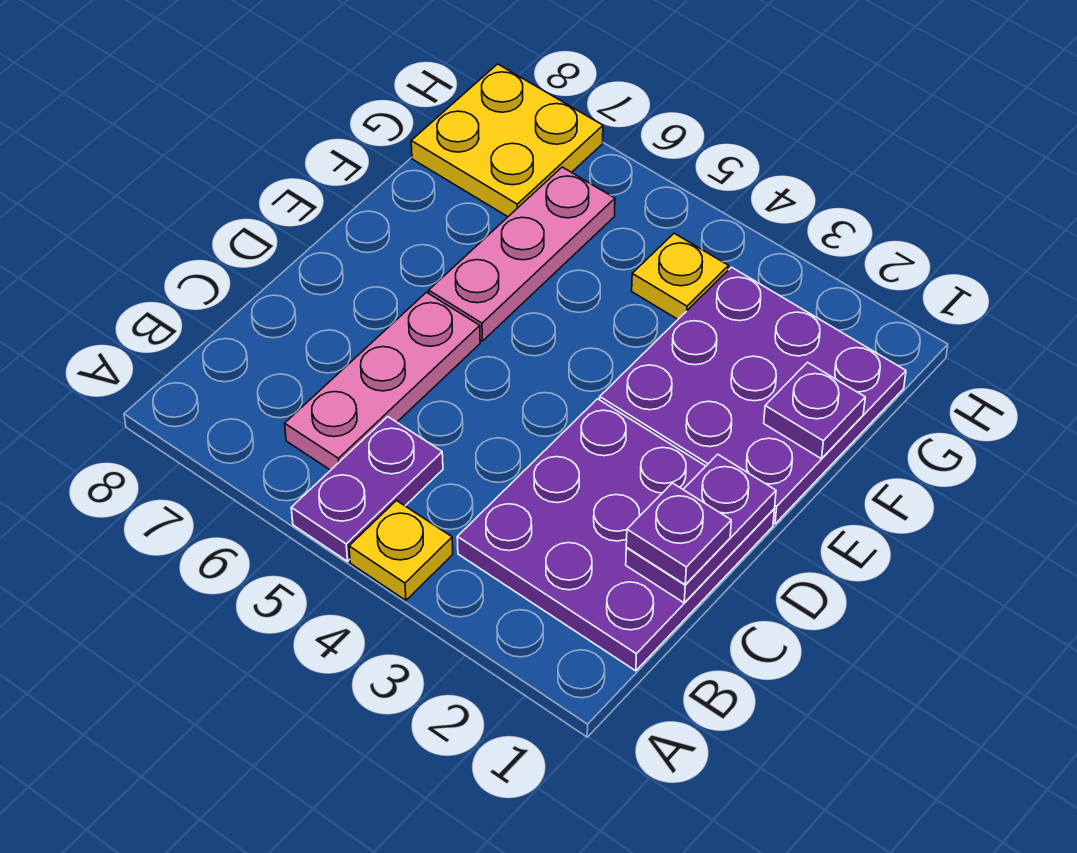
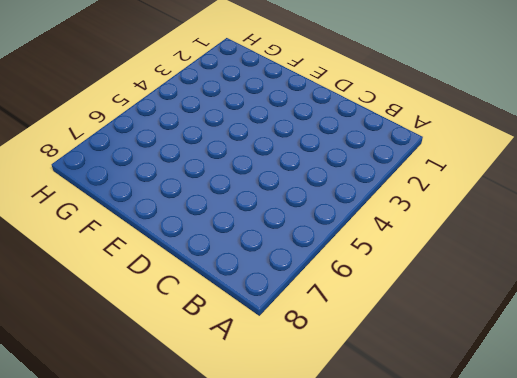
none -> yellow plate A4 level 1
none -> purple plate A5:B5 level 1

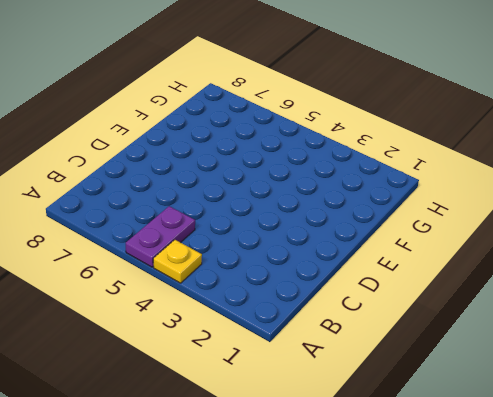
none -> purple plate B1:D3 level 1
none -> pink plate B6:D6 level 1

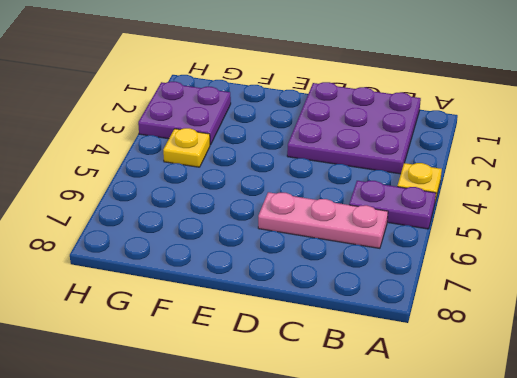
purple plate G2:H3 level 1 -> purple plate E1:G3 level 1
none -> pink plate E6:G6 level 1
none -> yellow plate G7:H8 level 1

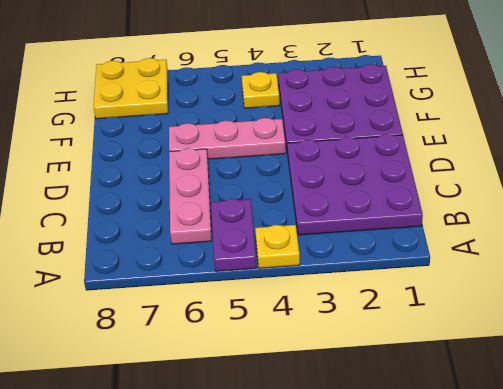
pink plate E4:E6 level 1 -> pink plate E6:G6 level 1
none -> purple plate C1:D1 level 2
none -> purple plate F1 level 2

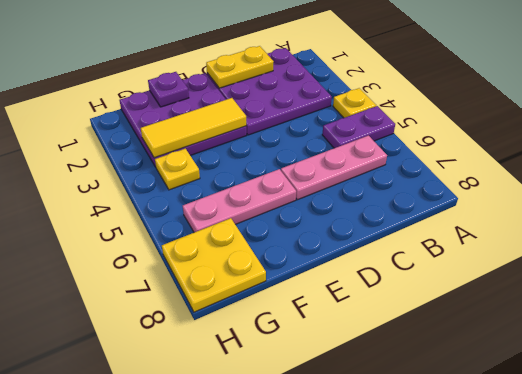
yellow plate C1:D1 level 2 -> purple plate C1:D1 level 2
yellow tile E3:G3 level 2 -> none
none -> purple plate C1 level 3

